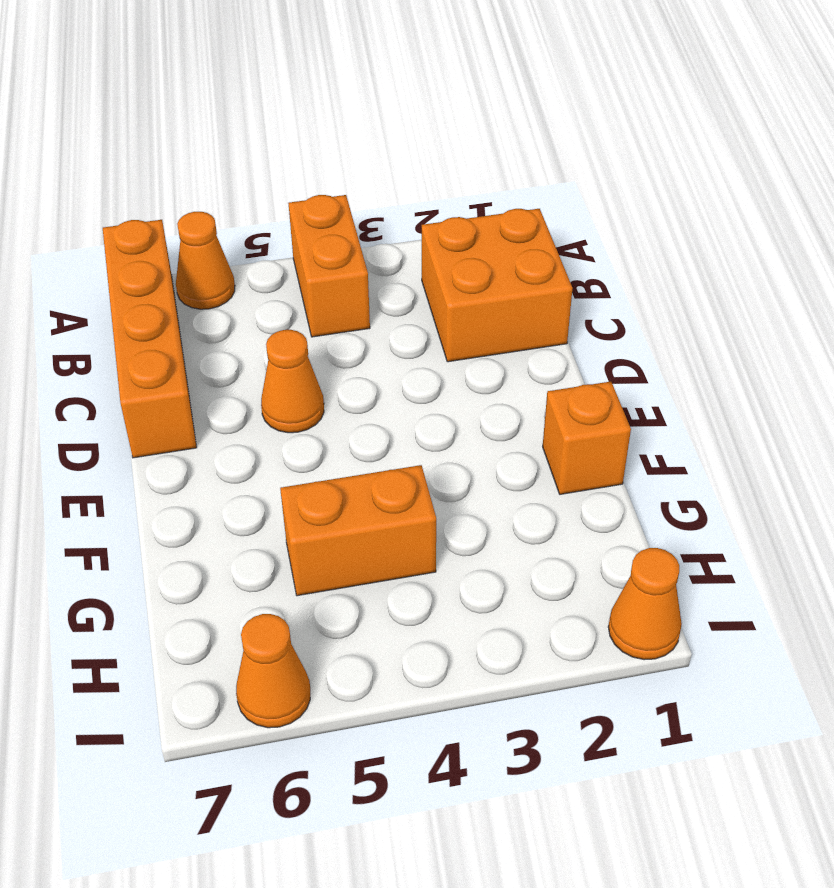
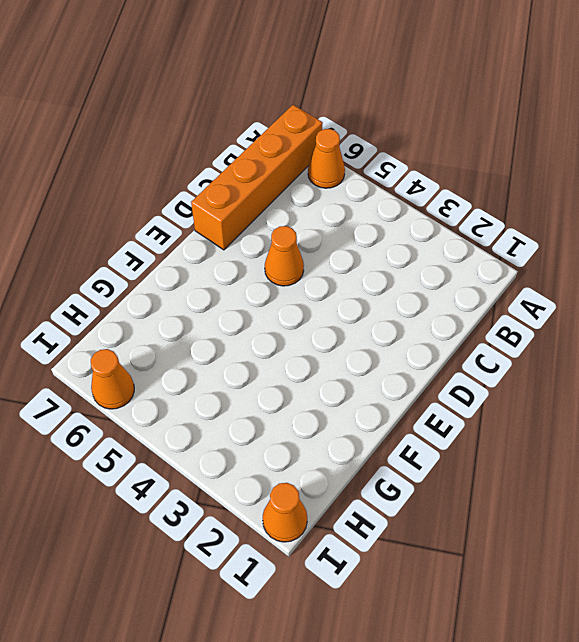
none -> orange brick A4:B4 level 1
none -> orange brick B1:C2 level 1

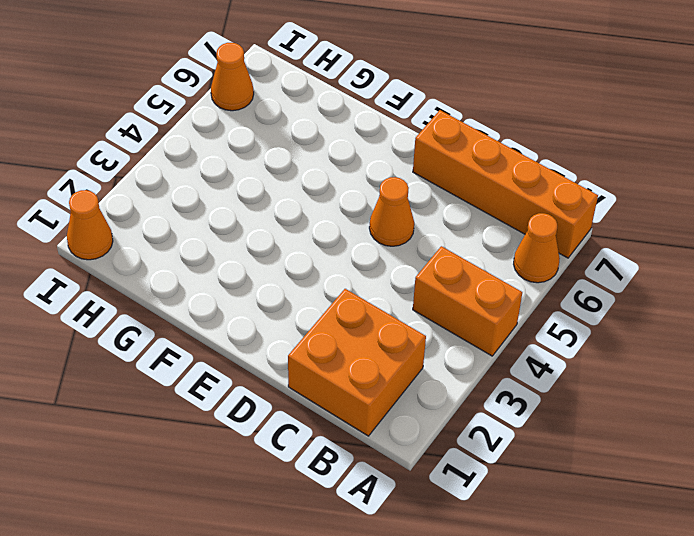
none -> orange brick F1 level 1
none -> orange brick G4:G5 level 1

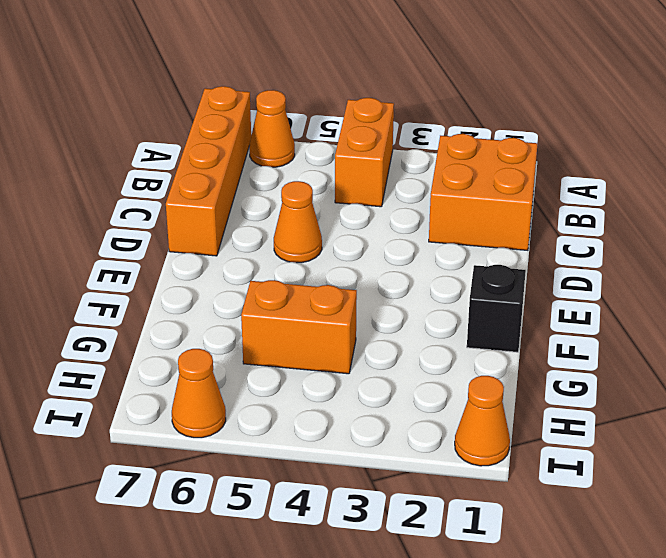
black brick F1 level 1 -> orange brick F1 level 1

